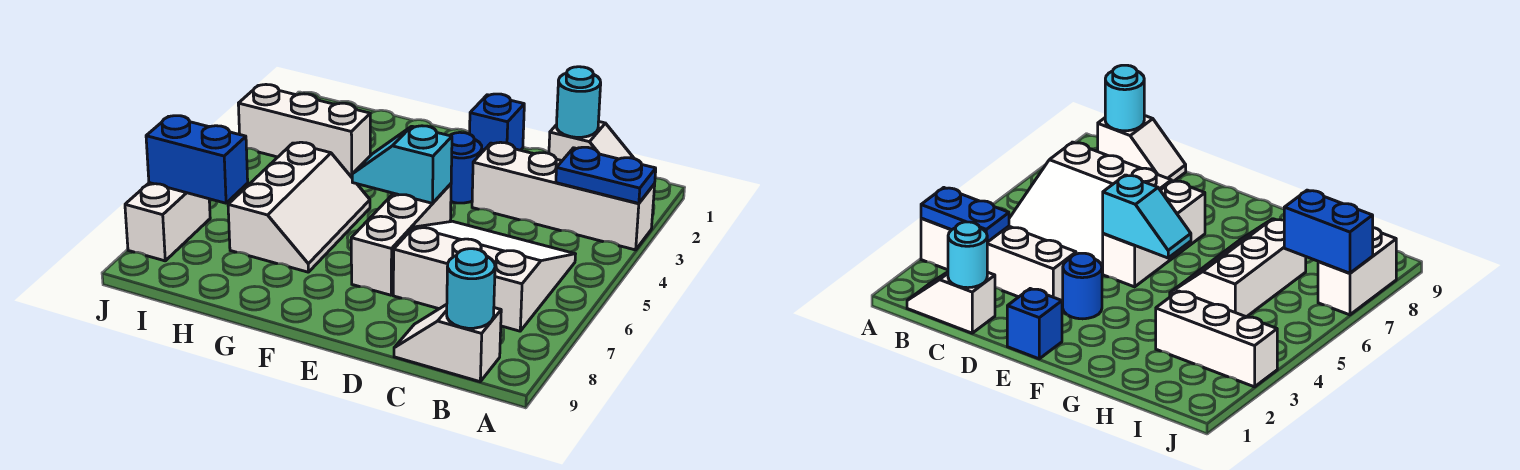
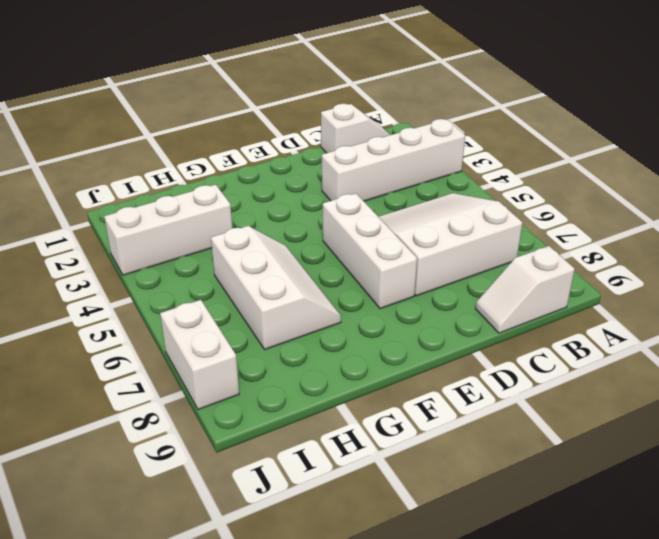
none -> blue brick E1 level 1
none -> blue round brick E3 level 1
none -> blue plate A3:B3 level 2

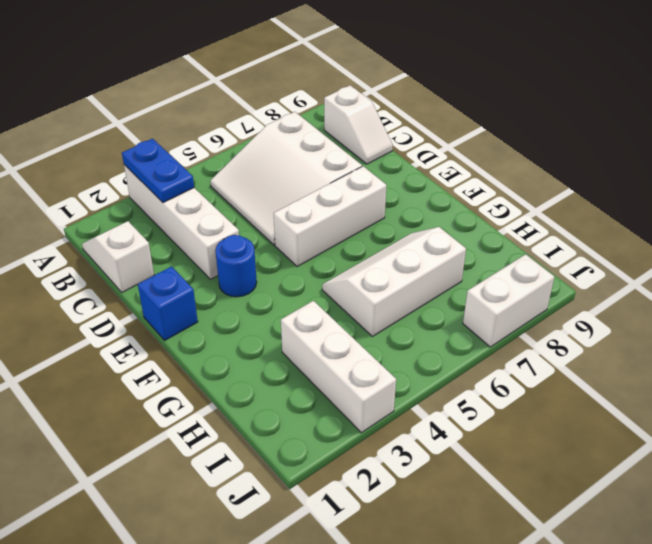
none -> cyan round brick B9 level 2
none -> cyan round brick C1 level 2
none -> cyan slope E5:F5 level 2 top E

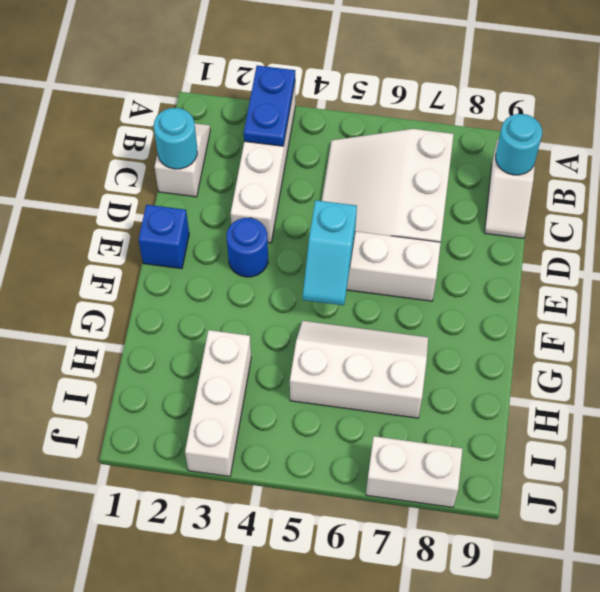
none -> blue brick I7:J7 level 2

